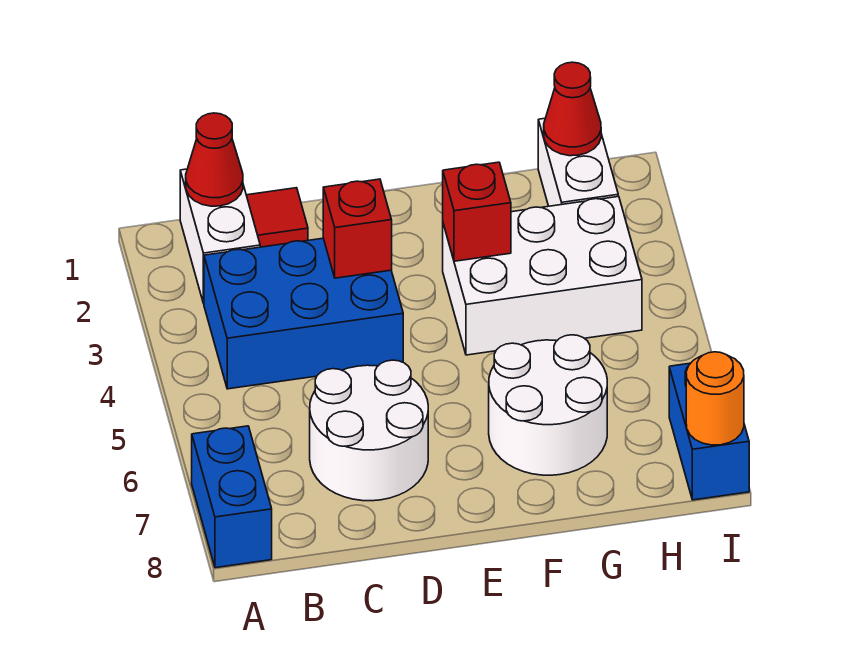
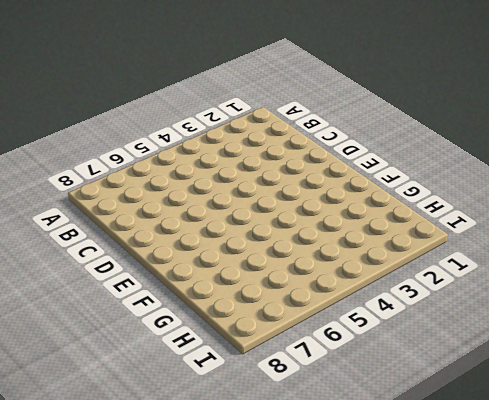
none -> blue brick A7:A8 level 1
none -> white brick B1:B2 level 1
none -> blue brick B3:D4 level 1

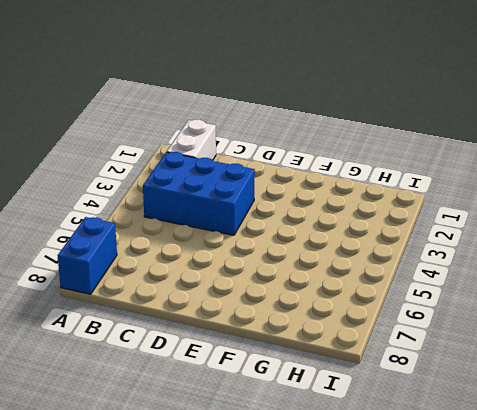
none -> red tile C1 level 1
none -> white round brick C6:D7 level 1
none -> white brick F3:H4 level 1

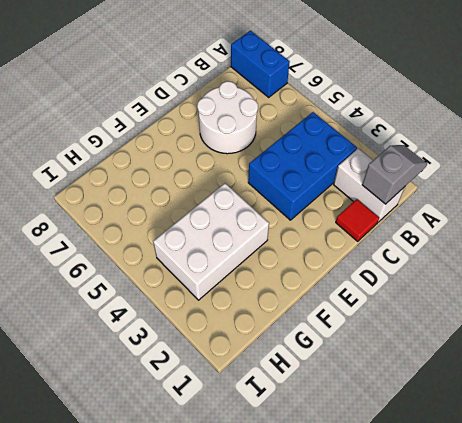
grey slope A1:B1 level 2 top B -> red cone B1 level 2
none -> white round brick F6:G7 level 1
none -> white brick H1:H2 level 1
none -> blue brick I7:I8 level 1

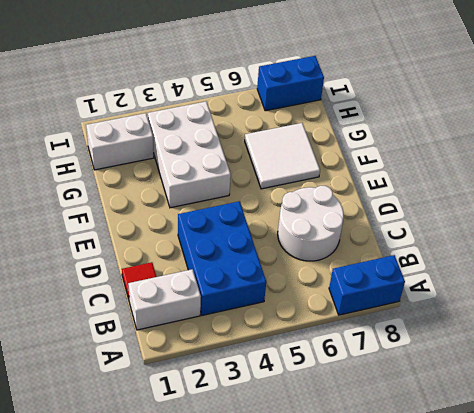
white tile F6:G7 level 1 -> white round brick F6:G7 level 1
none -> red cone B1 level 2
none -> red brick D3 level 2
none -> red brick F3 level 2

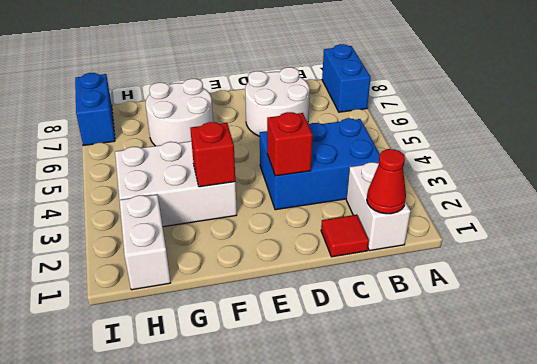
none -> red cone H1 level 2
none -> orange round brick I8 level 2

